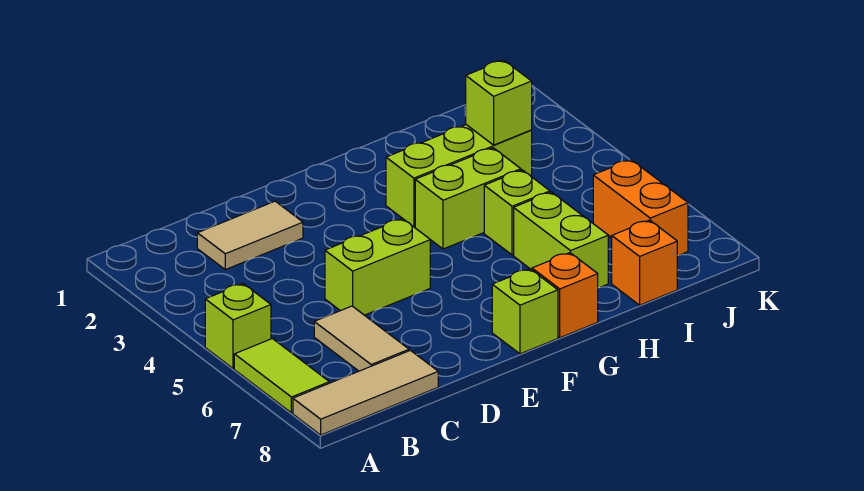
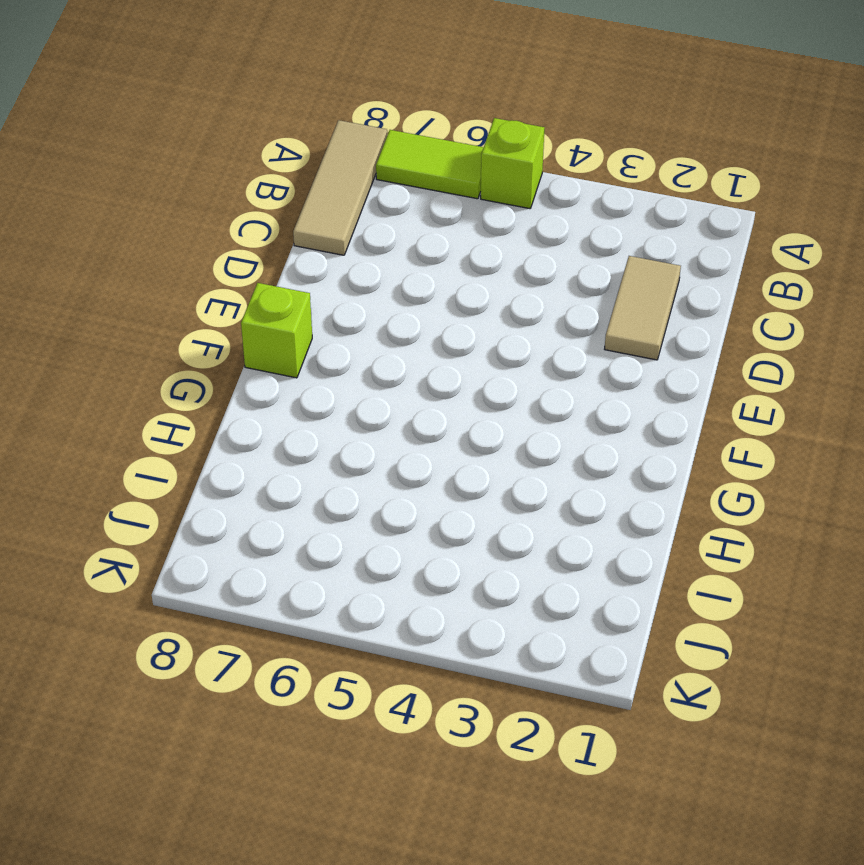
none -> tan tile C6:C7 level 1
none -> lime brick D5:E5 level 1
none -> lime brick G3:I3 level 1

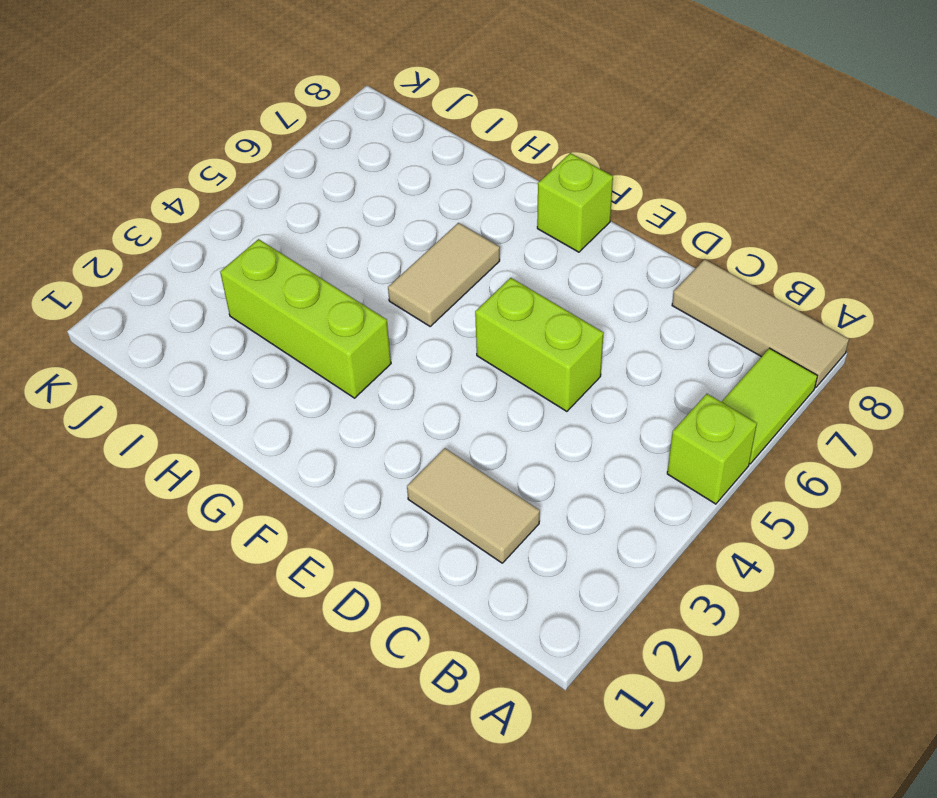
tan tile G5:G6 level 1 -> tan tile C6:C7 level 1
none -> lime brick G4:H4 level 1
none -> orange brick G8 level 1
none -> lime brick H5 level 1

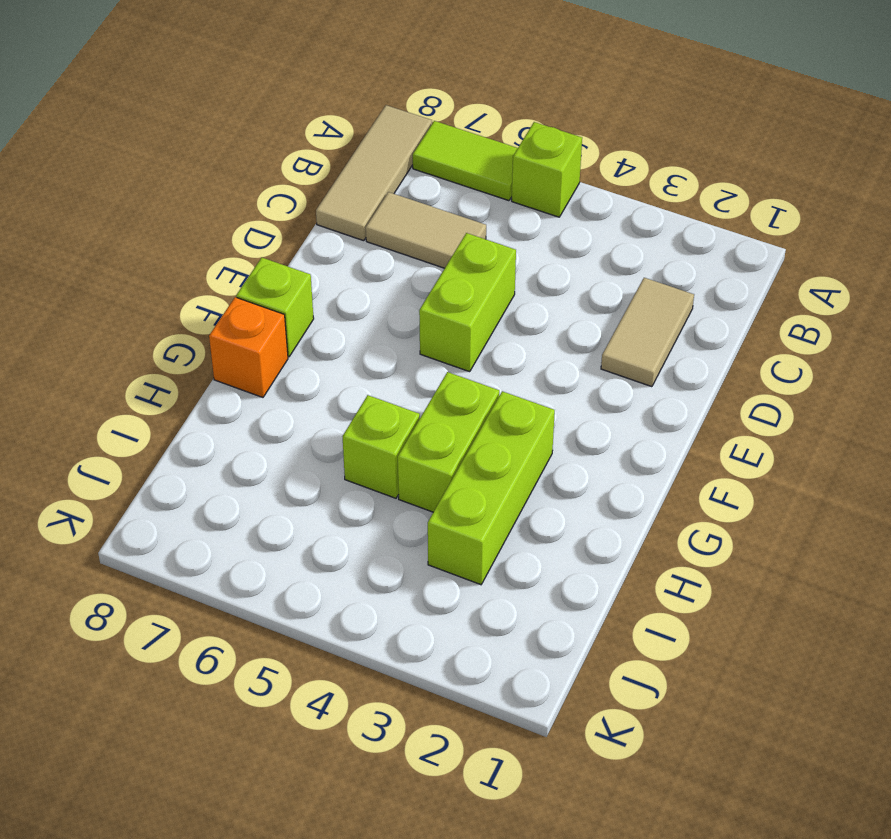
none -> lime brick H6:H7 level 1
none -> orange brick I8 level 1
none -> orange brick J6:J7 level 1

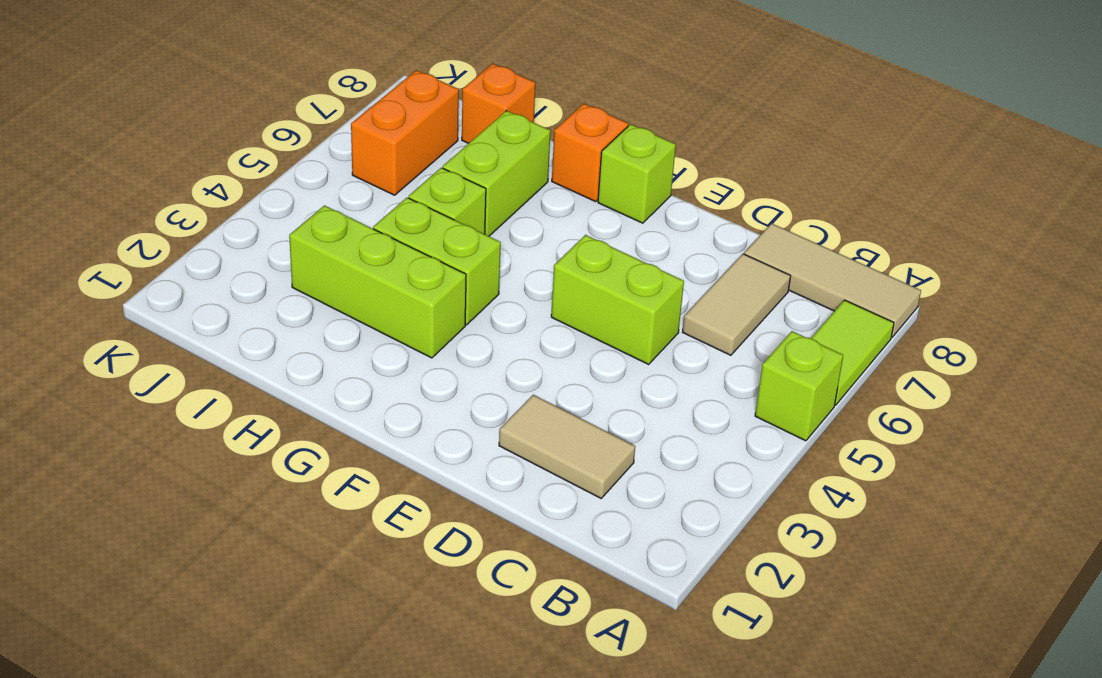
none -> lime brick I3 level 2

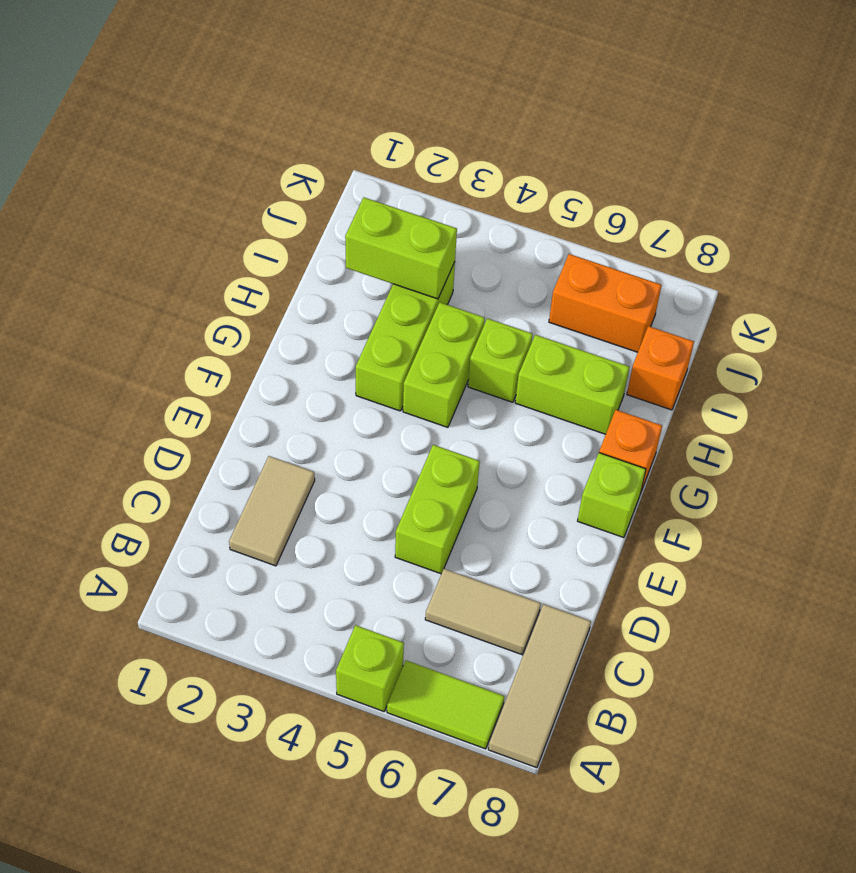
lime brick I2:I3 level 2 -> lime brick I3 level 2

